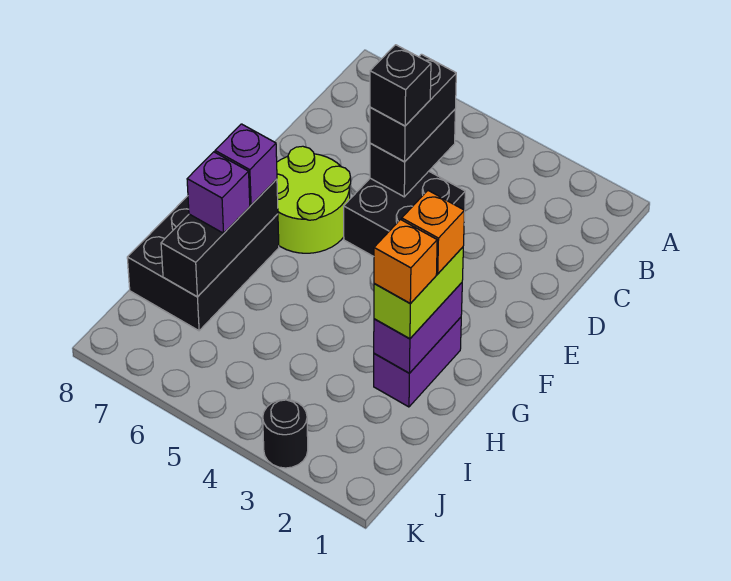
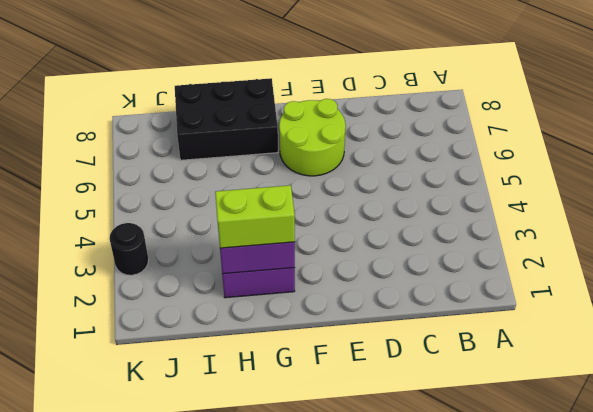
none -> black brick D4:E5 level 1
none -> black brick C5:D5 level 2
none -> black brick G7:I7 level 2

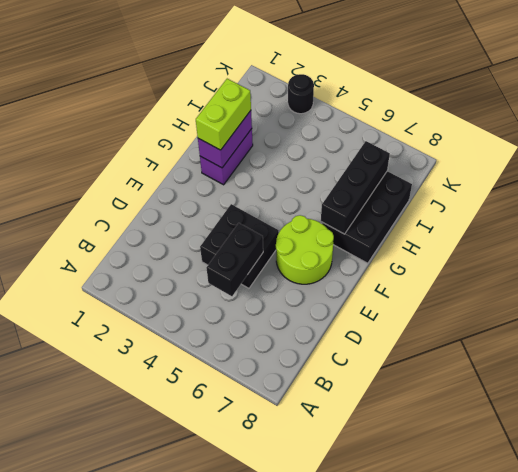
none -> black brick C5:D5 level 3
none -> purple brick G7 level 3
none -> purple brick H7 level 3

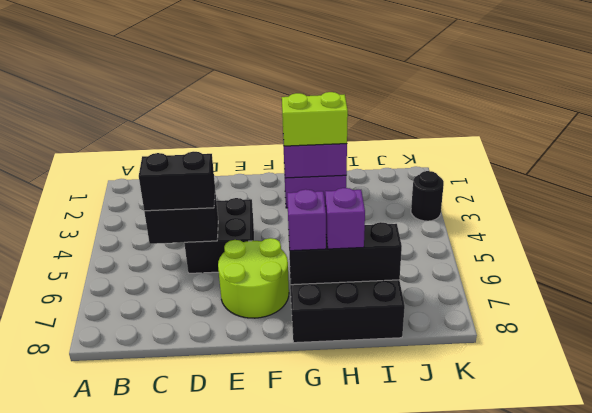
none -> black brick D5 level 4
none -> orange brick G2 level 4
none -> orange brick H2 level 4

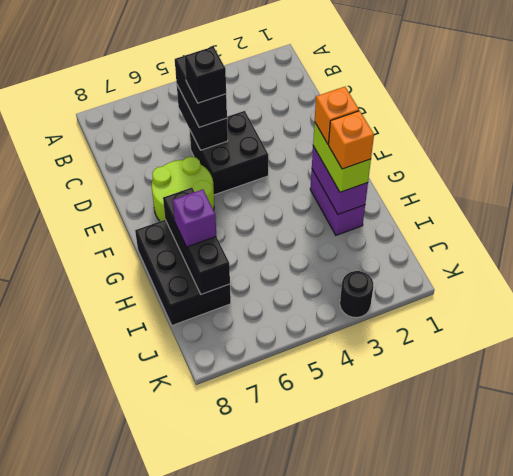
none -> purple brick G7 level 3

